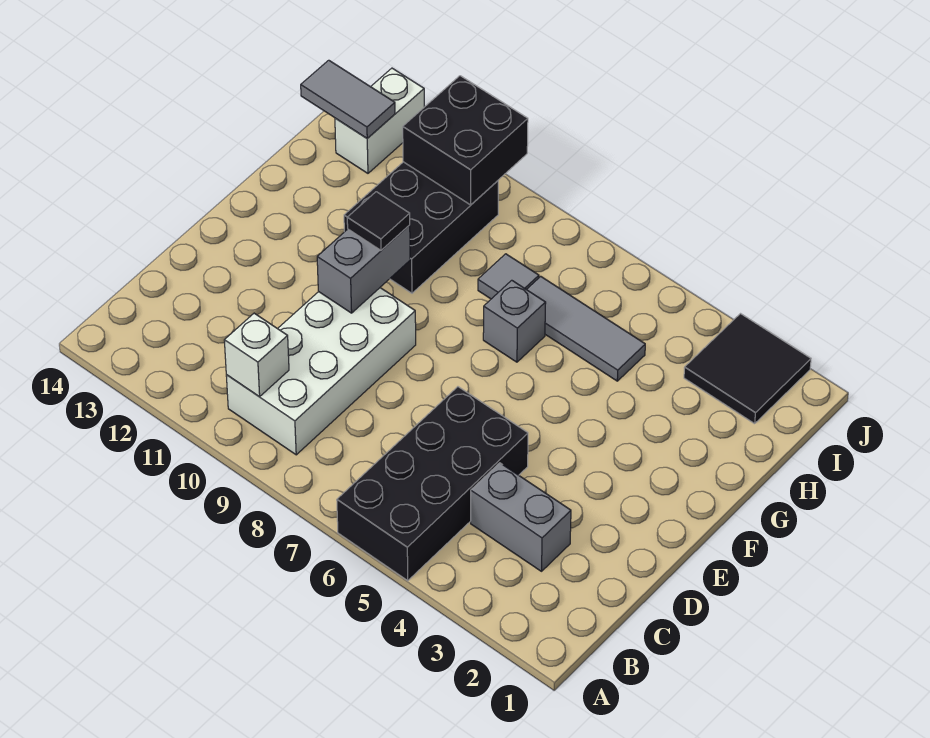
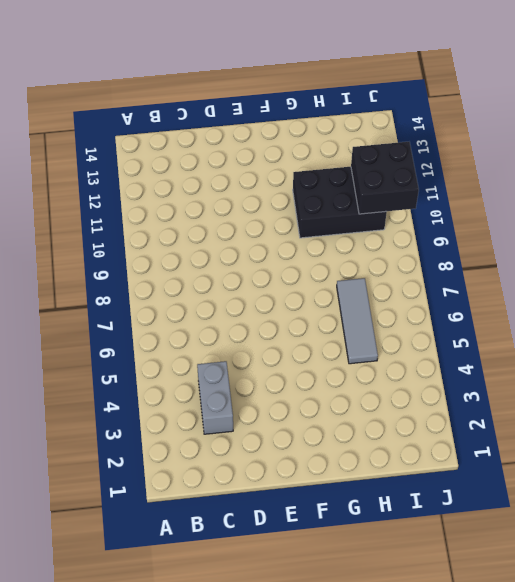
none -> black brick A5:D6 level 1
none -> white brick B9:E10 level 1
none -> grey brick G7 level 1

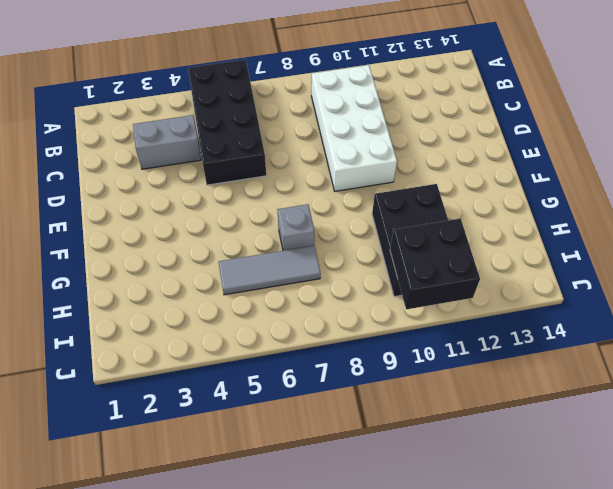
none -> grey tile H8 level 1
none -> black tile I2:J3 level 1
none -> white brick I13:J13 level 1

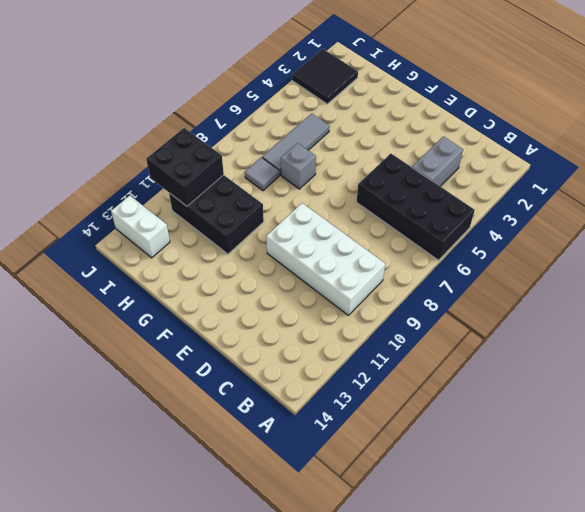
none -> white brick B10 level 2
none -> grey brick E10:F10 level 2
none -> grey tile I13:I14 level 2

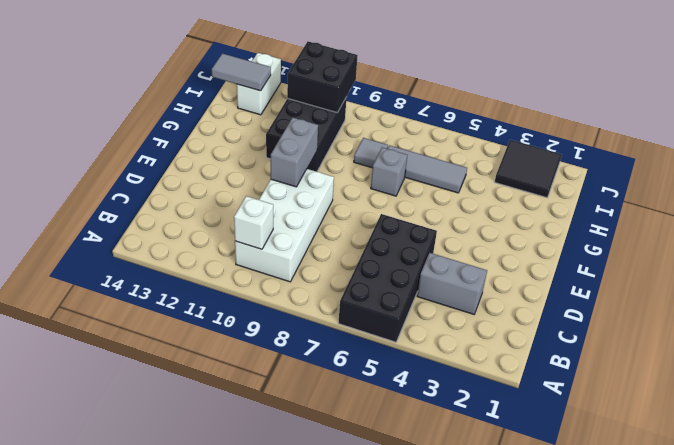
none -> black tile F10 level 3

